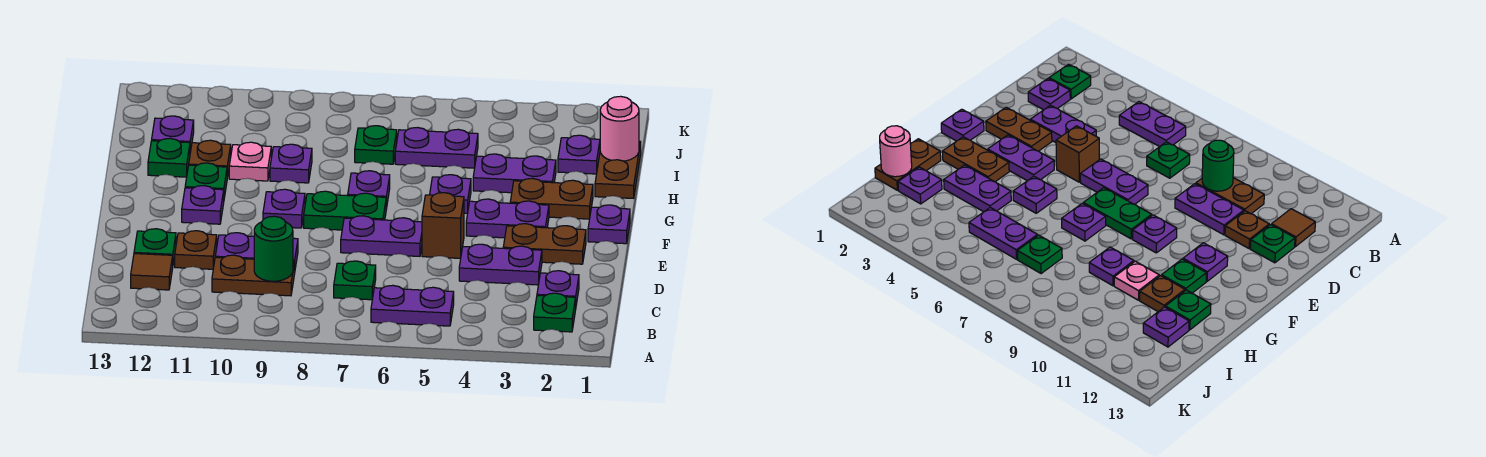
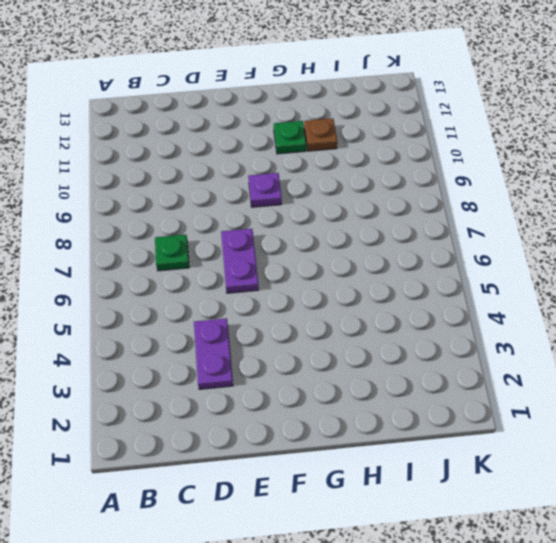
none -> green plate B2 level 1
none -> purple plate B5:B6 level 1
none -> purple plate C2 level 1
none -> brown plate C9:C10 level 1

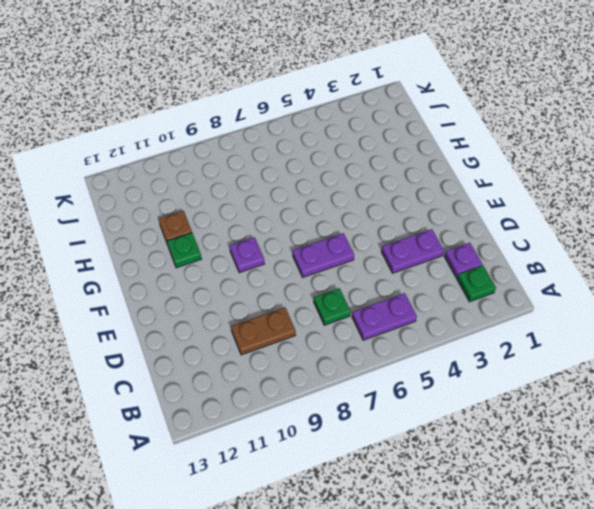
none -> brown tile C12 level 1
none -> purple plate D9:D10 level 1
none -> brown plate D11 level 1
none -> green plate D12 level 1

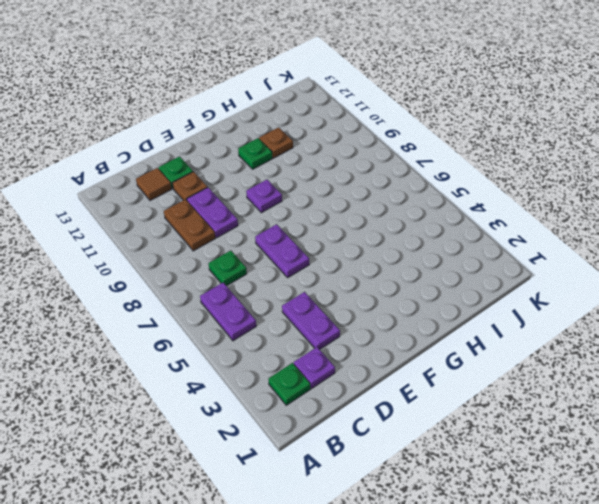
none -> brown plate E2:E3 level 1
none -> brown brick E5 level 1
none -> purple plate F1 level 1
none -> purple plate F3:F4 level 1

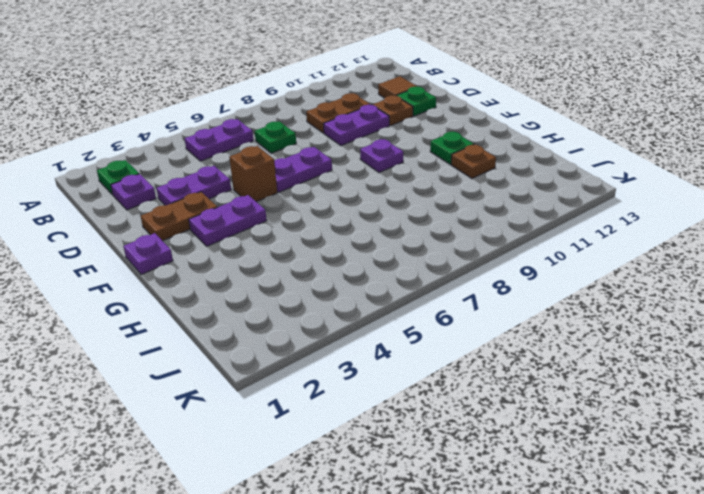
none -> green plate F7:F8 level 1
none -> purple plate F11 level 1
none -> brown plate G2:G3 level 1
none -> purple plate G5 level 1

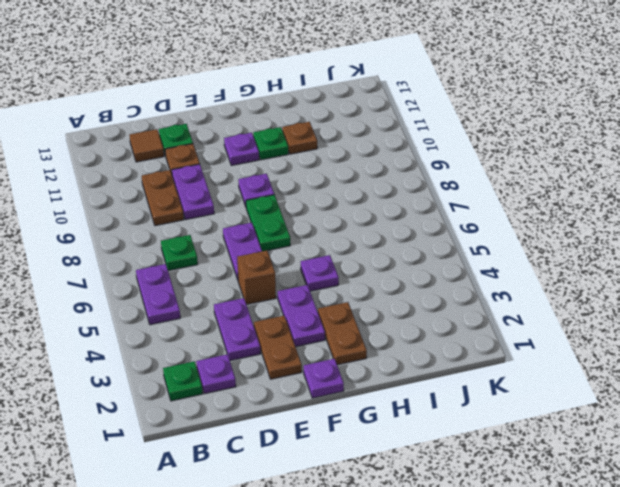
none -> purple plate G7 level 1
none -> brown plate H1:I1 level 1
none -> purple plate H3:H4 level 1
none -> purple plate H9 level 1

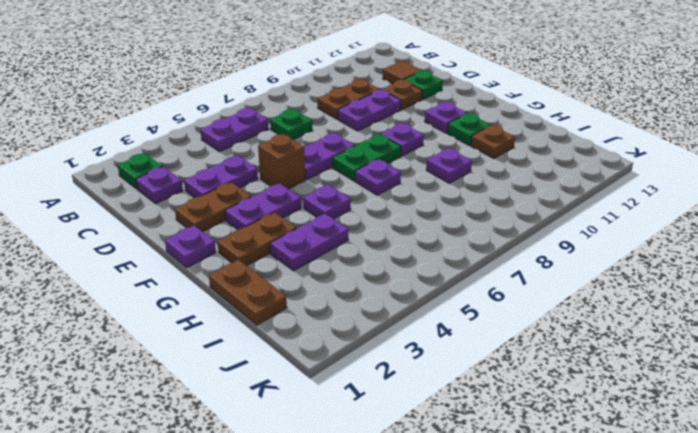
none -> pink plate H10 level 1
none -> green plate H12 level 1
none -> purple plate I2 level 1
none -> purple plate I5:I6 level 1

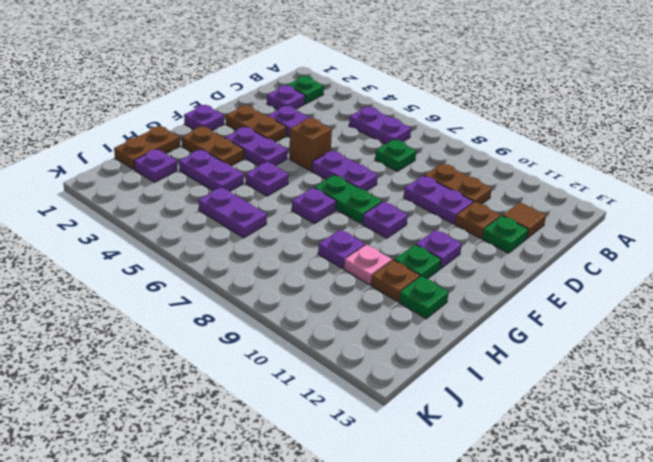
none -> green plate I7 level 1
none -> purple plate I12 level 1
none -> green round brick C9 level 2
none -> pink round brick I1 level 2

